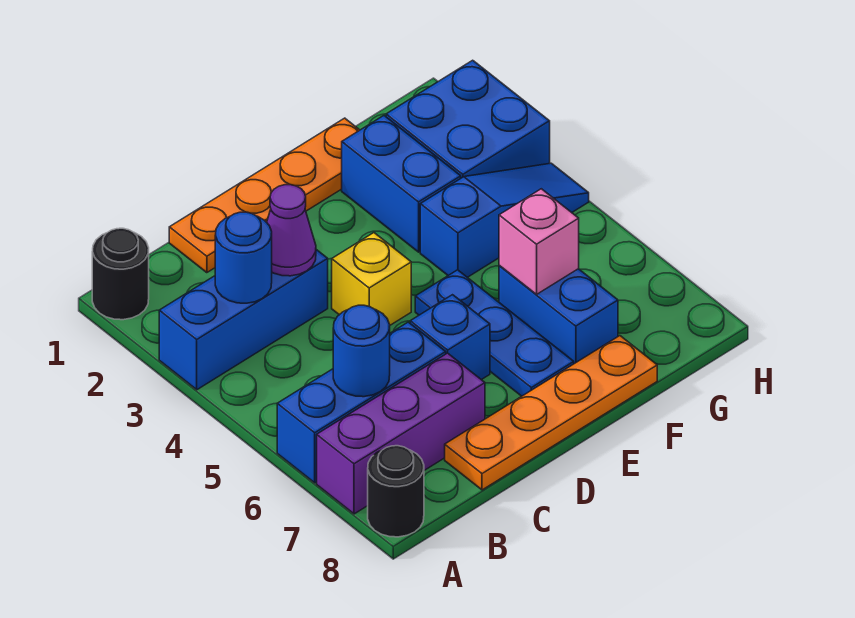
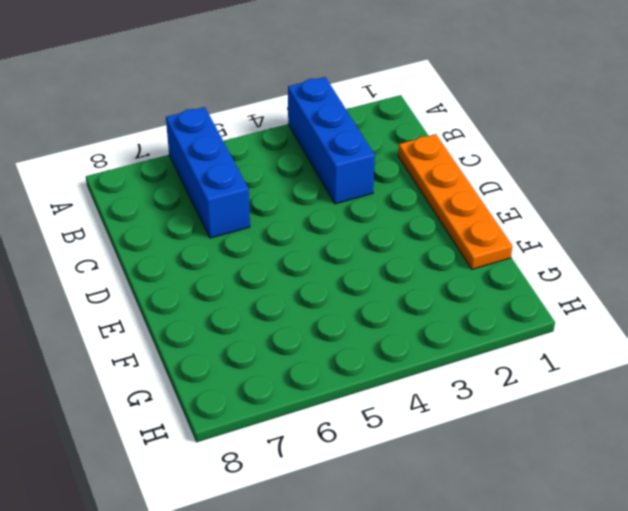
none -> black round brick A1 level 1
none -> purple brick A7:C7 level 1
none -> black round brick A8 level 1

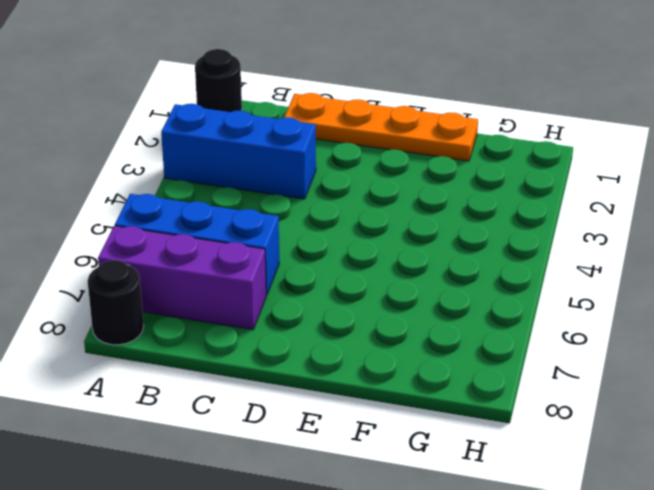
none -> orange plate C8:F8 level 1
none -> yellow brick D4 level 1
none -> blue brick D6 level 1

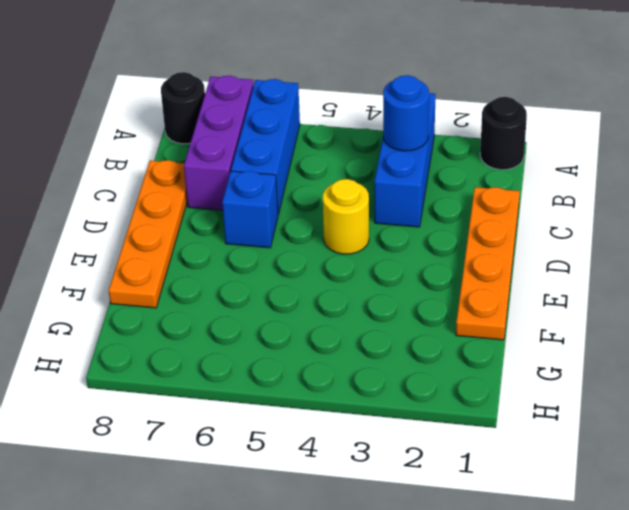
yellow round brick D4 level 1 -> yellow brick D4 level 1
none -> blue plate E5:E7 level 1
none -> blue brick F2:F3 level 1
none -> blue slope F4:H4 level 1 top F

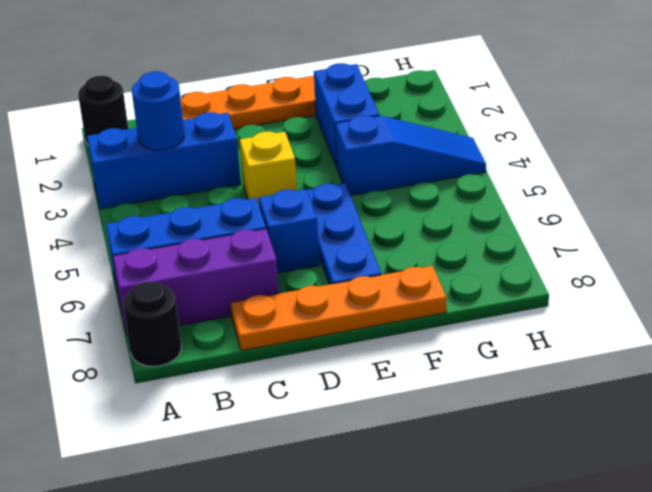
none -> blue brick F6:F7 level 1
none -> blue brick G2:H3 level 1
none -> blue round brick B6 level 2

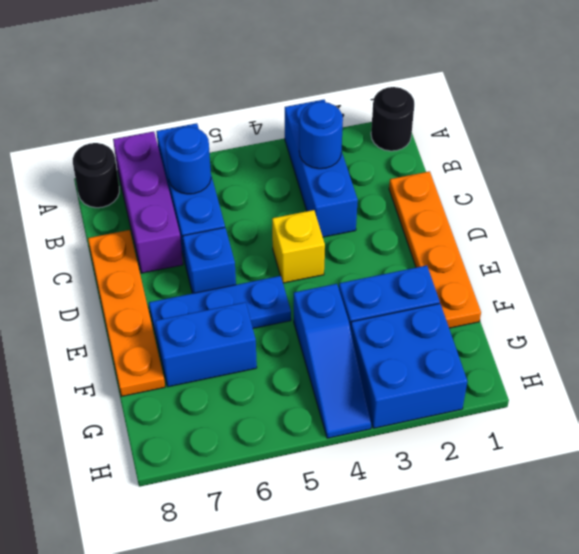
none -> purple cone C3 level 2
none -> pink brick F6 level 2

